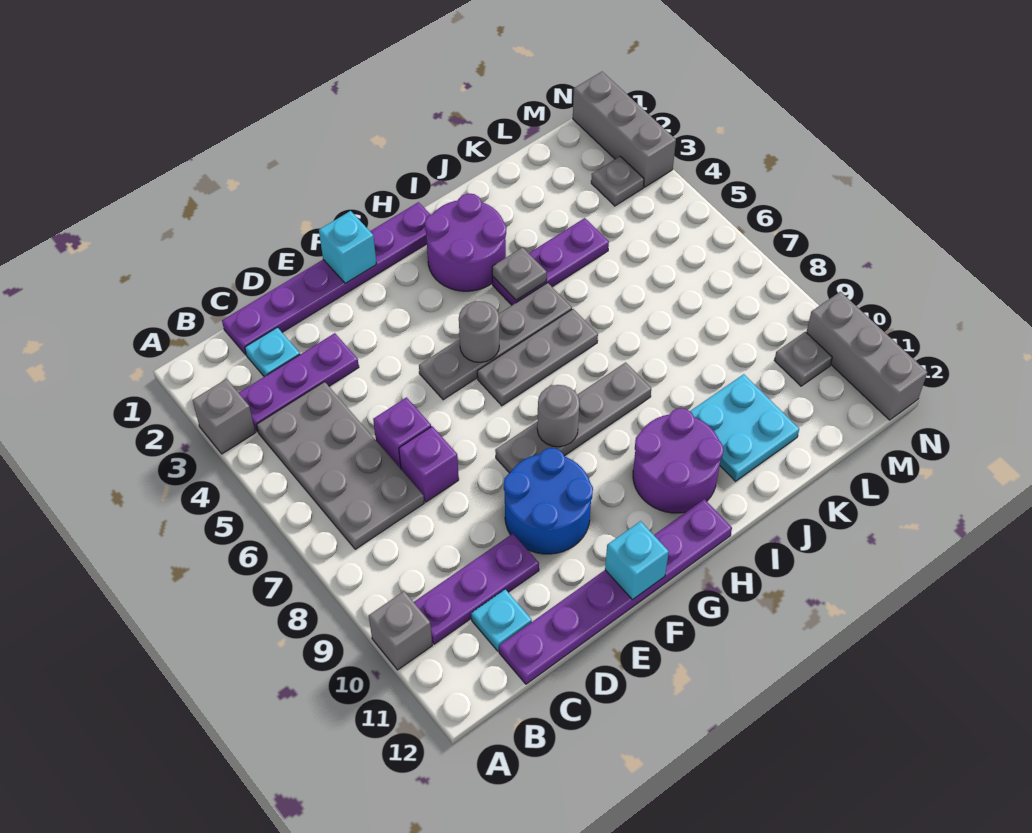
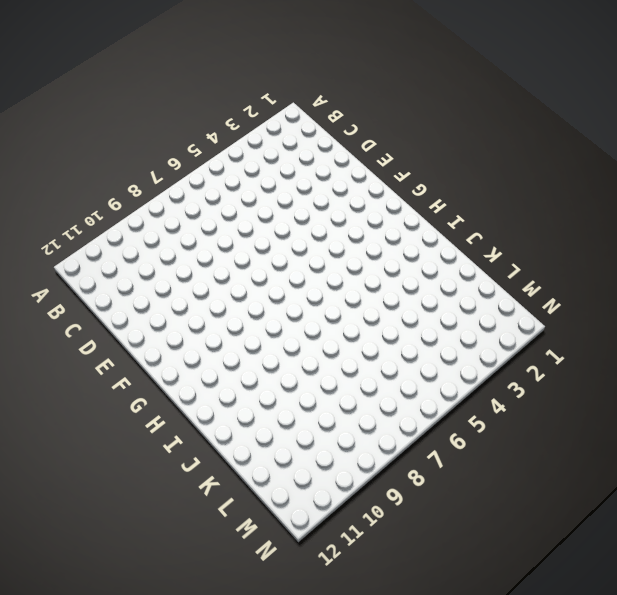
none -> grey brick A3 level 1
none -> grey brick A10 level 1
none -> purple plate B3:D3 level 1

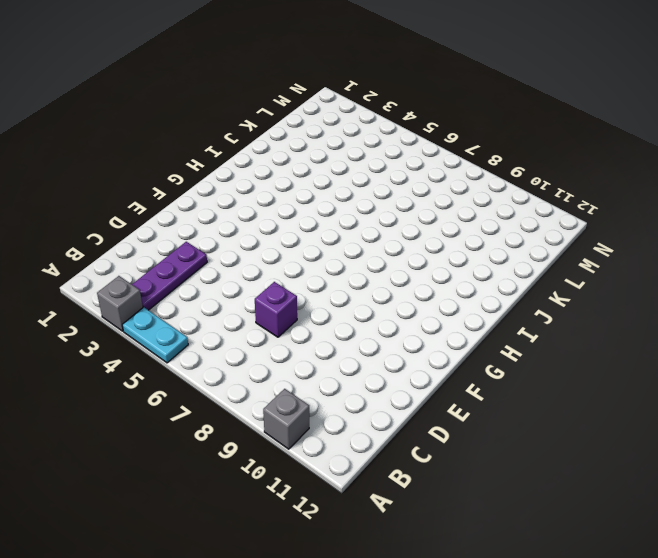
cyan plate A4:A5 level 1 -> none
none -> grey plate B4:C7 level 1
none -> purple plate B10:D10 level 1
none -> purple plate C1:H1 level 1

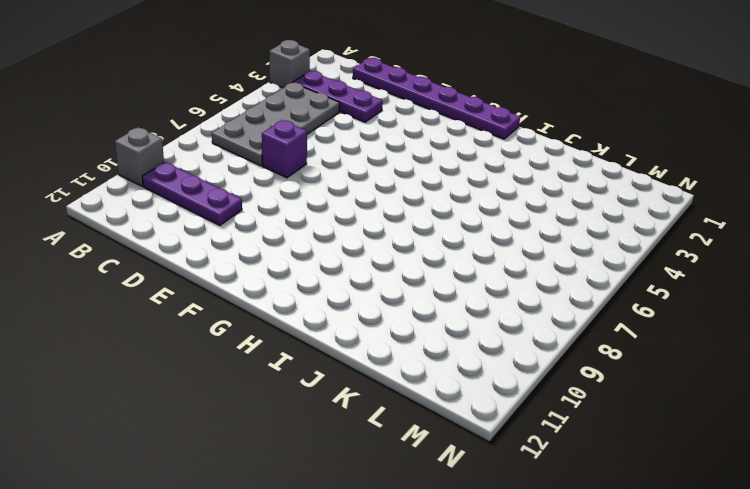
none -> cyan plate C2 level 1
none -> cyan plate C11 level 1
none -> purple plate C12:H12 level 1

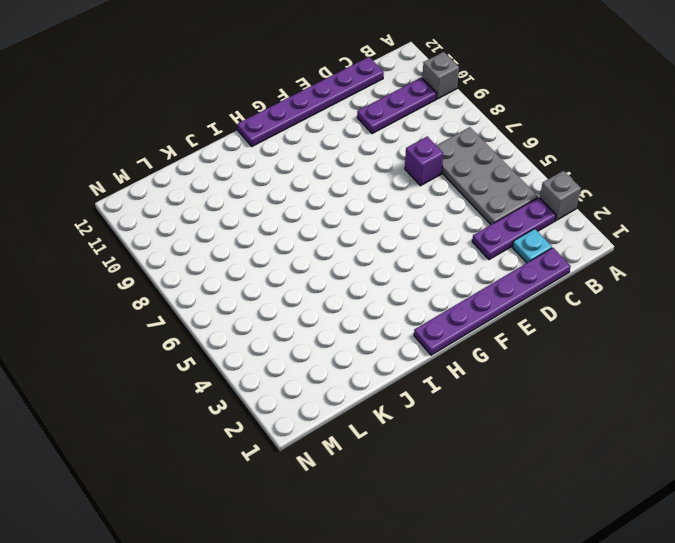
none -> cyan plate C11 level 1
none -> purple brick D6 level 1
none -> blue round brick E9:F10 level 1

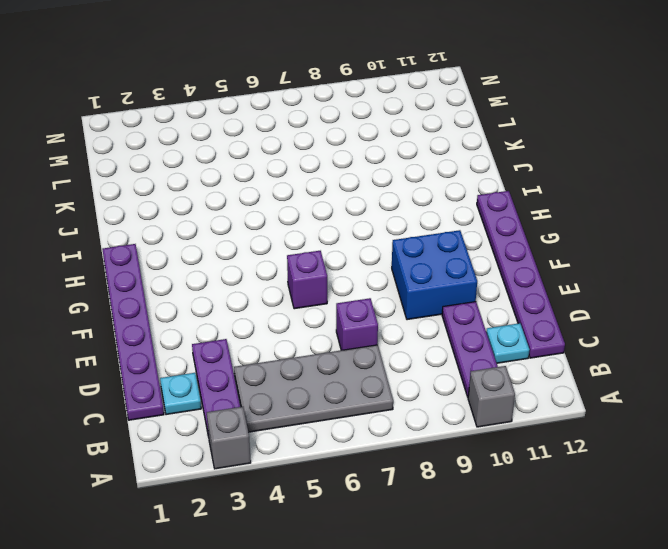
blue brick E9:F10 level 1 -> blue round brick E9:F10 level 1
purple brick F6 level 1 -> purple brick D6 level 1
none -> grey plate F5:I5 level 1
none -> grey plate F8:I8 level 1
none -> grey plate G6:I6 level 1

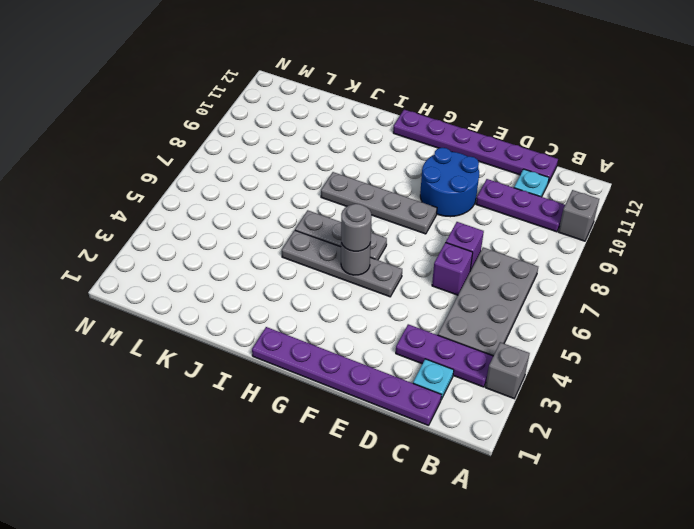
grey round brick G5 level 3 -> grey round brick G8 level 2
none -> purple round brick H2:I3 level 1
none -> purple round brick H10:I11 level 1
none -> purple plate I4:K4 level 1

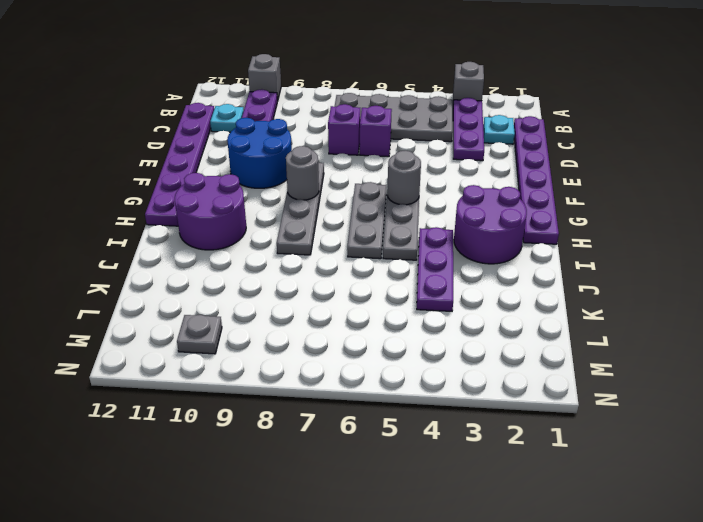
none -> cyan plate J10:K11 level 1
none -> grey plate M3 level 1
none -> grey brick N1:N3 level 1

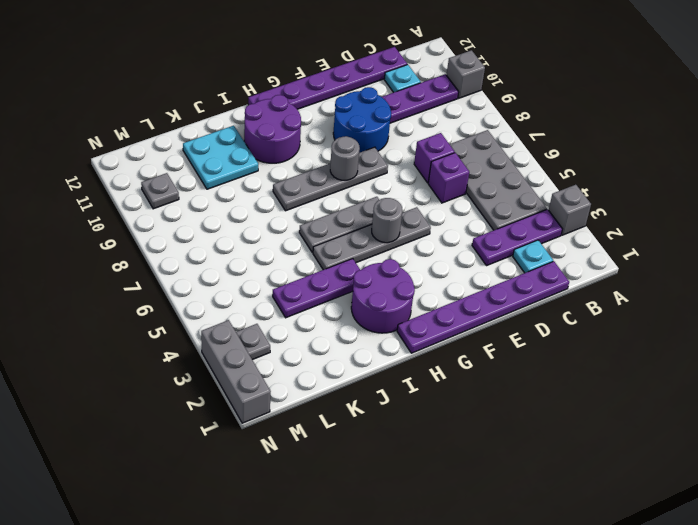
none -> grey brick N10:N12 level 1
none -> cyan brick F1 level 2
none -> cyan brick F12 level 2

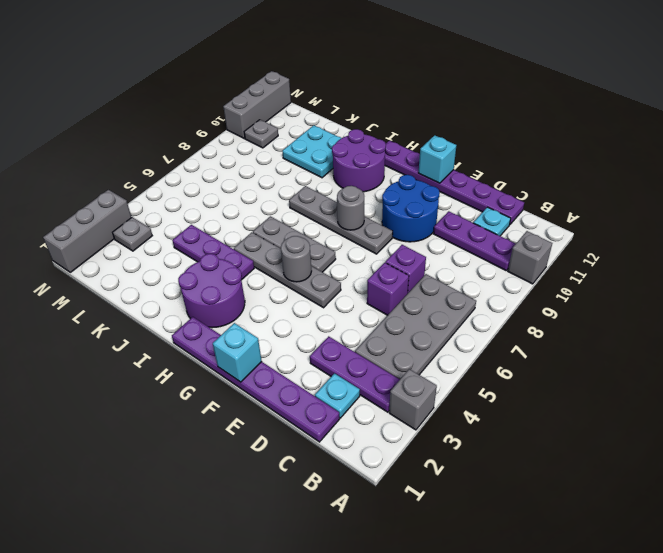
none -> grey plate I4 level 2

